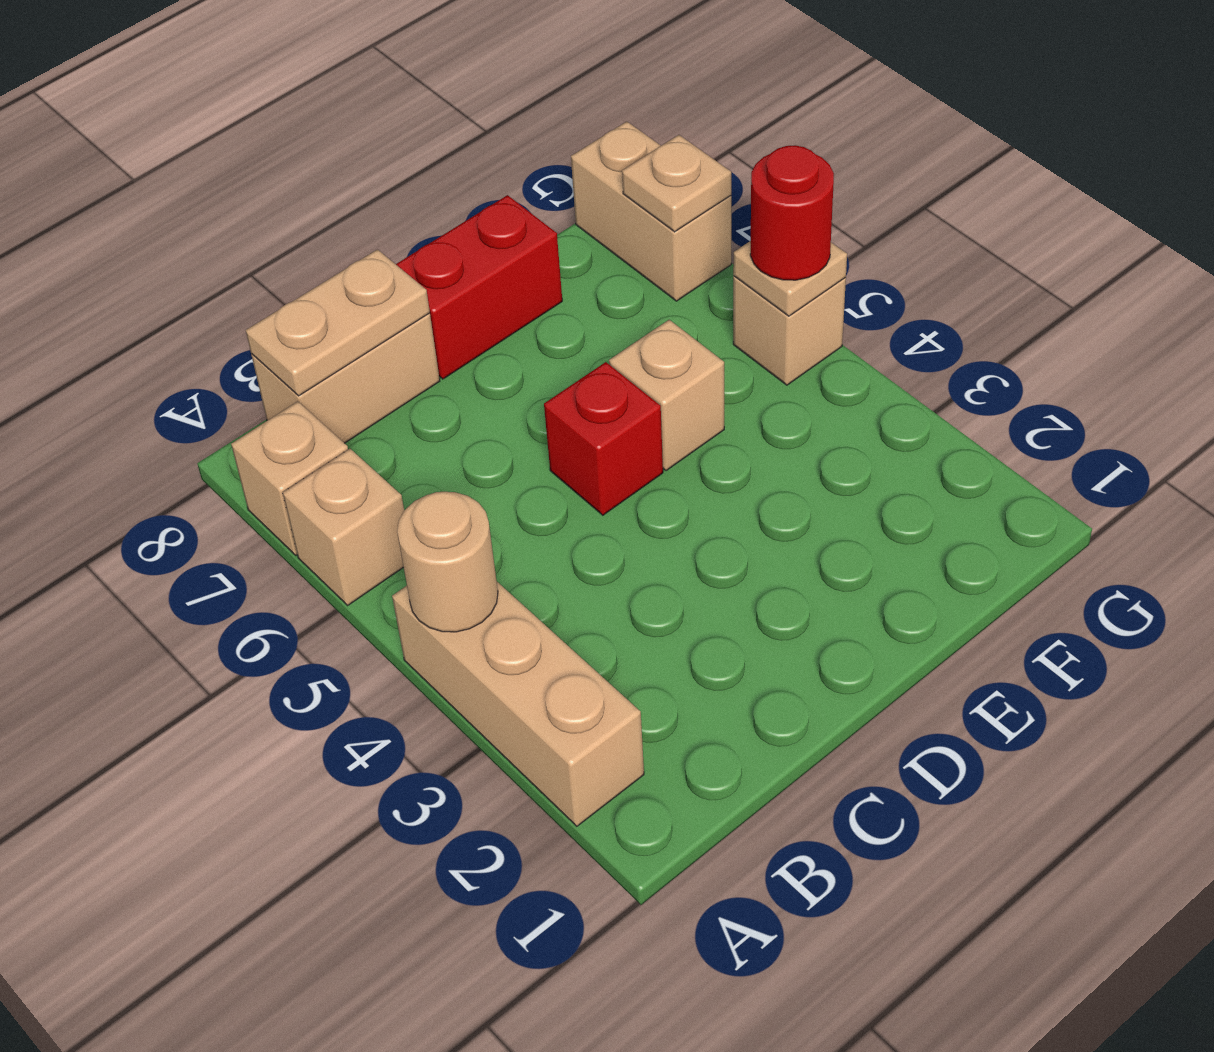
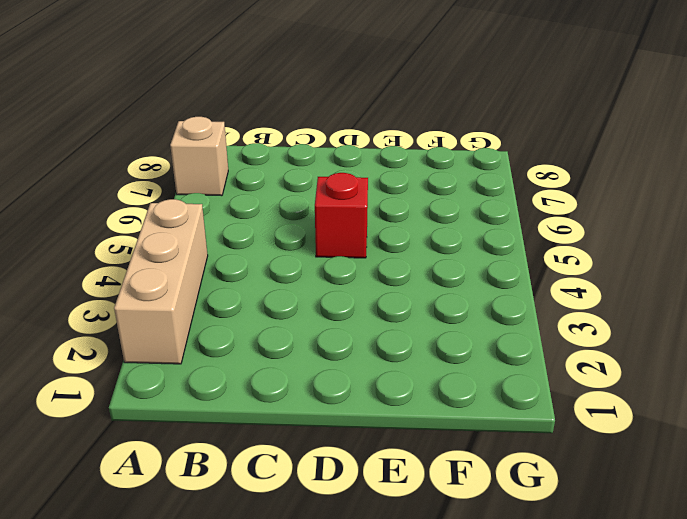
none -> tan brick A6 level 1
none -> tan brick B8:C8 level 1
none -> red brick D8:E8 level 1

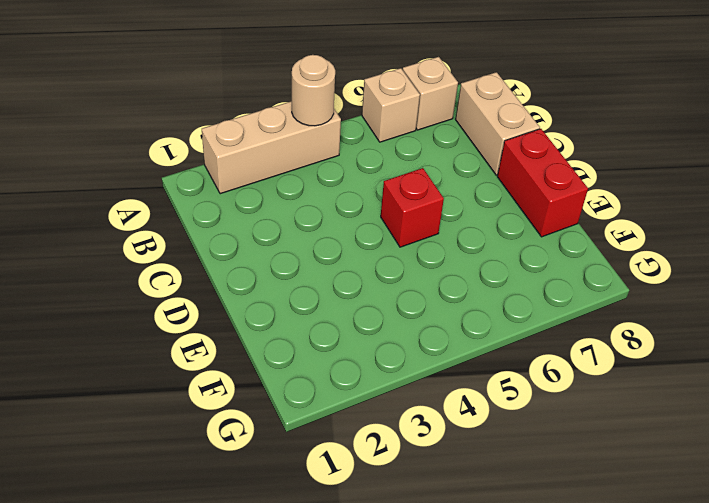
none -> tan brick E5 level 1
none -> tan brick G5 level 1
none -> tan brick G7:G8 level 1

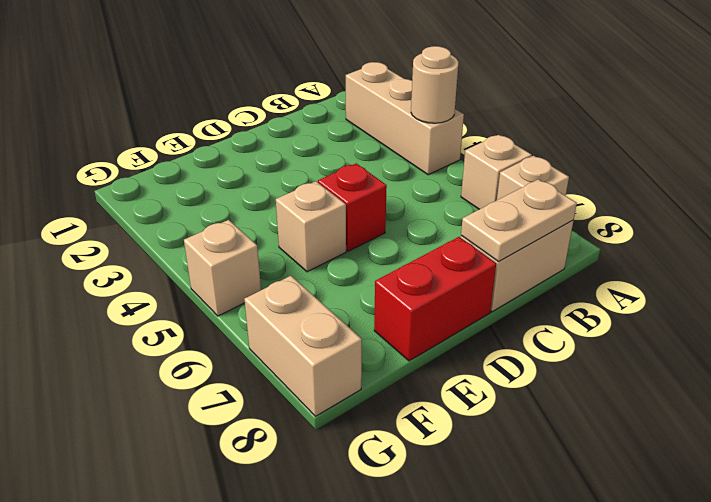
none -> tan plate G5 level 2
none -> tan plate G7 level 2
none -> red round brick G5 level 3

